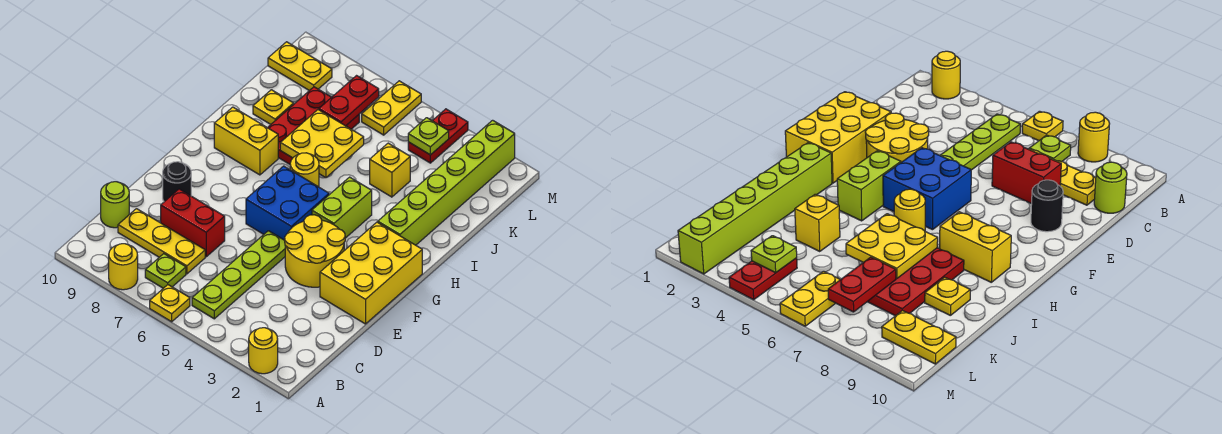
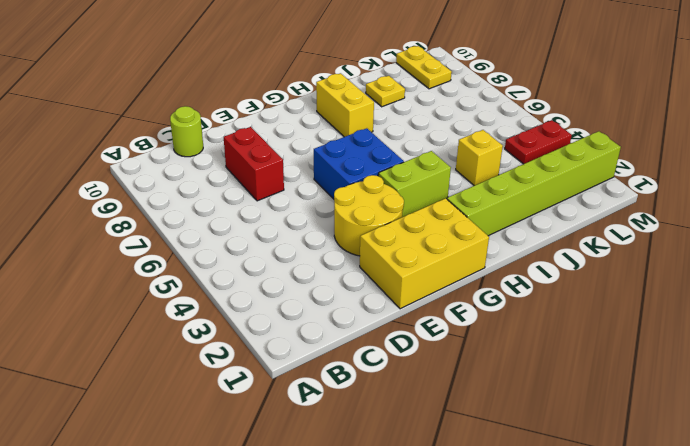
none -> yellow round brick A2 level 1
none -> yellow plate A6 level 1
none -> yellow round brick A8 level 1

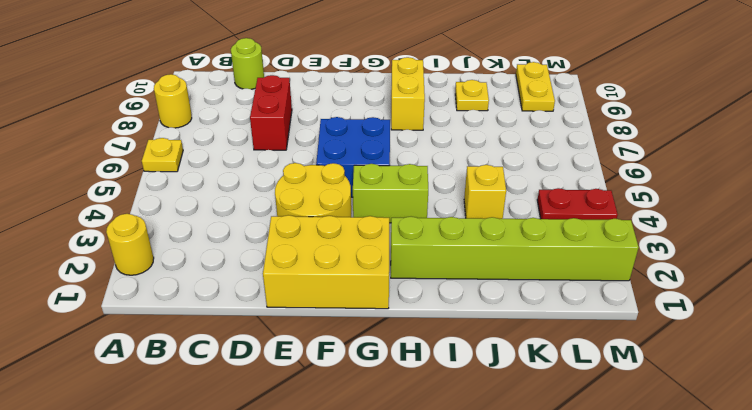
none -> lime plate B5:E5 level 1
none -> lime plate B7 level 1
none -> yellow plate C7:C9 level 1

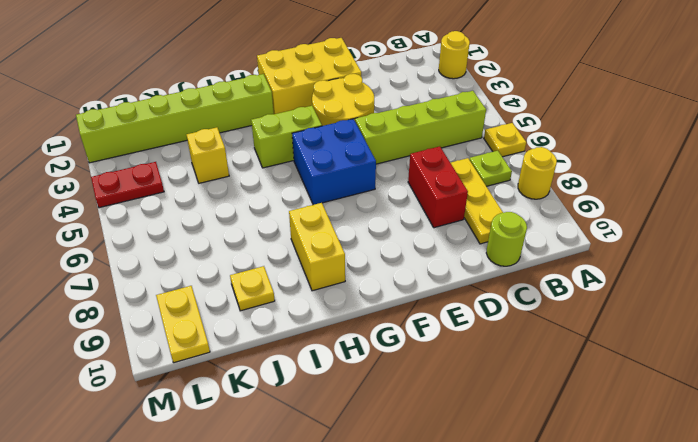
lime brick B5:E5 level 1 -> lime plate B5:E5 level 1
none -> black round brick E9 level 1
none -> yellow round brick H6 level 1
none -> red plate I7:K8 level 1

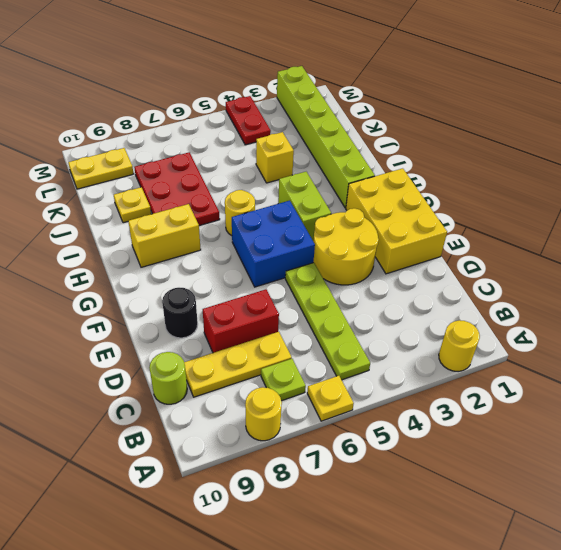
none -> yellow plate L6:M6 level 1
none -> yellow plate I6:J7 level 2
none -> red plate K7:L7 level 2

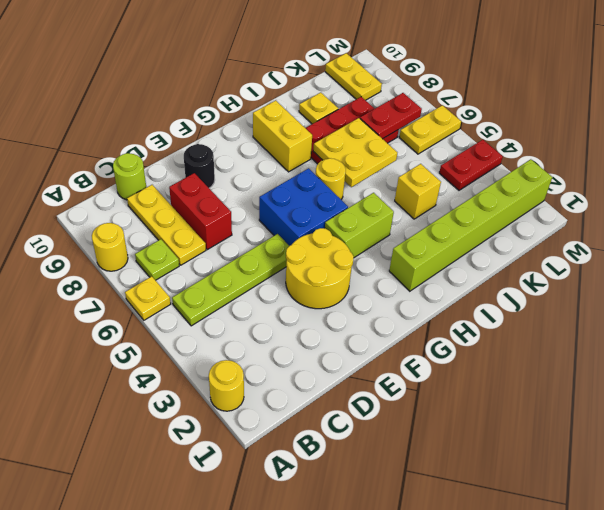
none -> yellow brick E1:G2 level 1
none -> lime plate L4 level 2

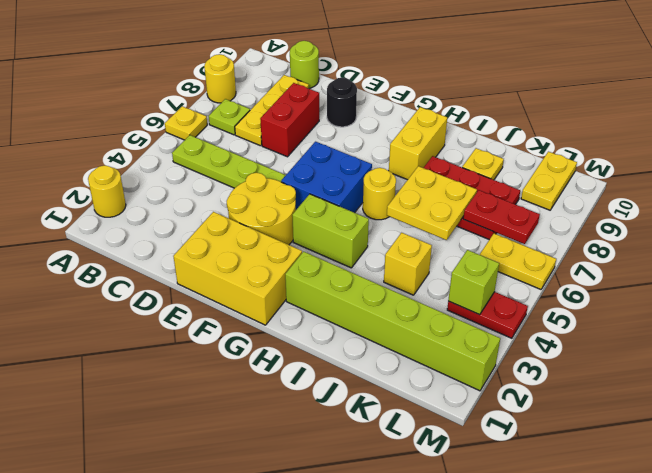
lime brick L4 level 2 -> lime plate L4 level 2

